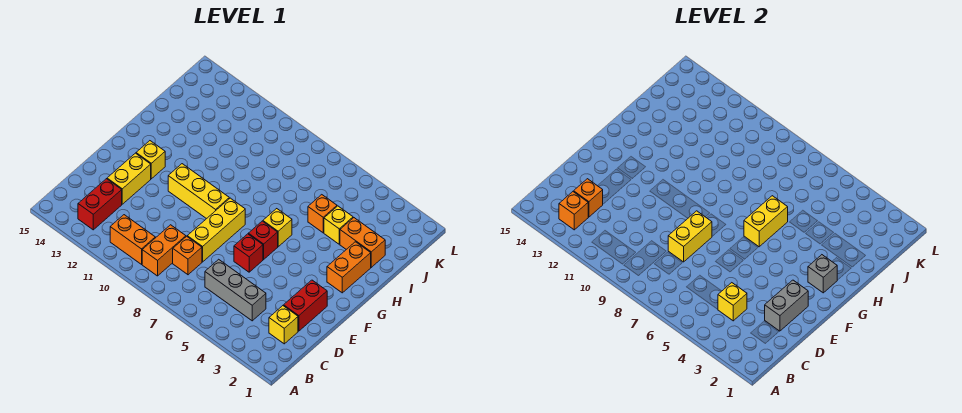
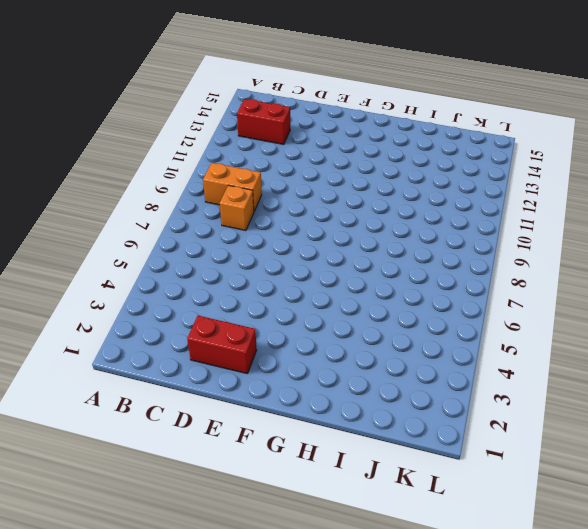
none -> orange brick B10:B11 level 1
none -> yellow brick C2 level 1
none -> grey brick C4:C6 level 1

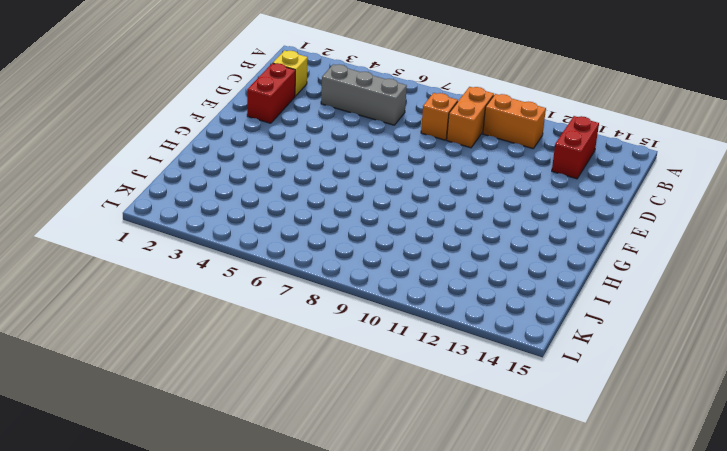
none -> yellow brick D8:F8 level 1
none -> yellow brick D13:E13 level 1
none -> red brick E6 level 1

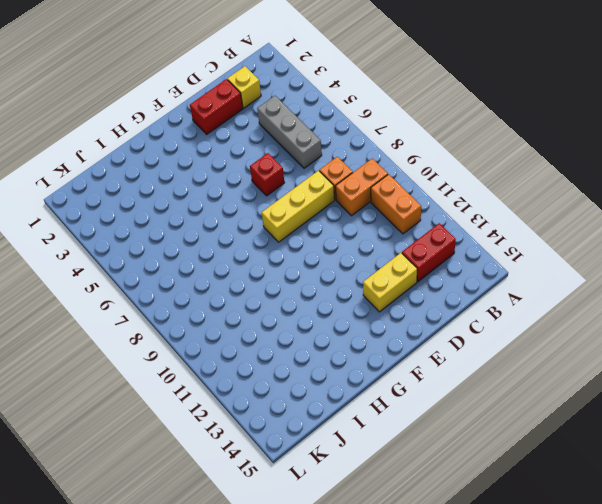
none -> red brick F6 level 1
none -> yellow brick F9:F11 level 1
none -> yellow brick F13 level 1

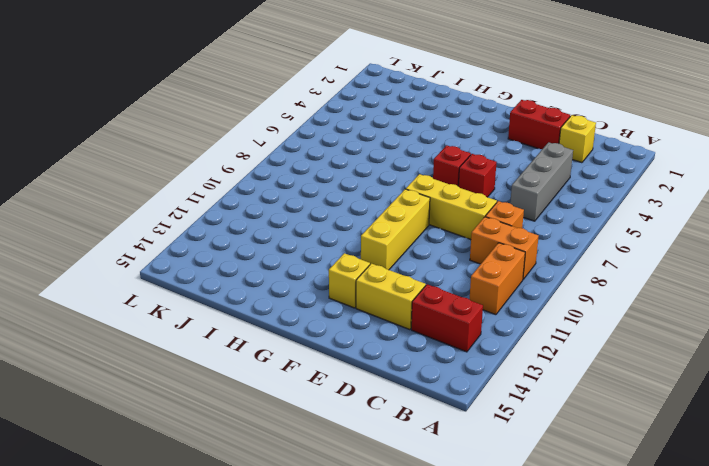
none -> orange brick G2:H2 level 1
none -> yellow brick G6 level 1
none -> orange brick I2:I3 level 1

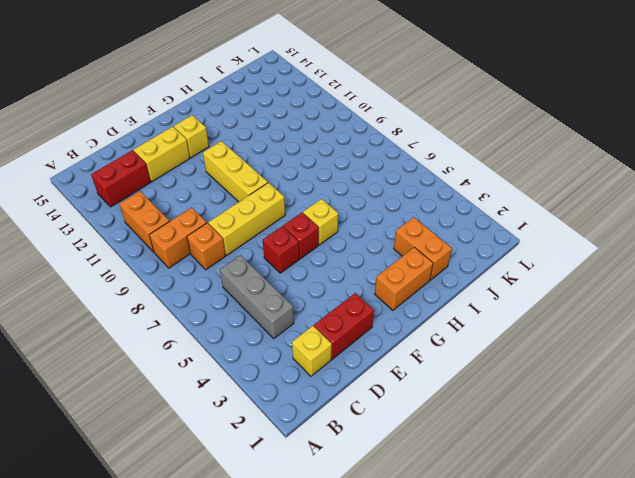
none -> yellow brick I4 level 1
none -> orange brick I5 level 1
none -> orange brick B13 level 2

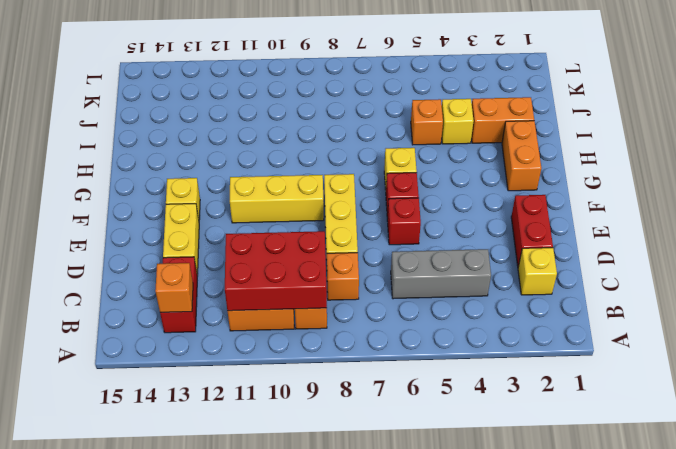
red brick B9:C11 level 2 -> none
none -> yellow brick C4 level 2
none -> orange brick C13 level 2
none -> grey brick D2:E2 level 2

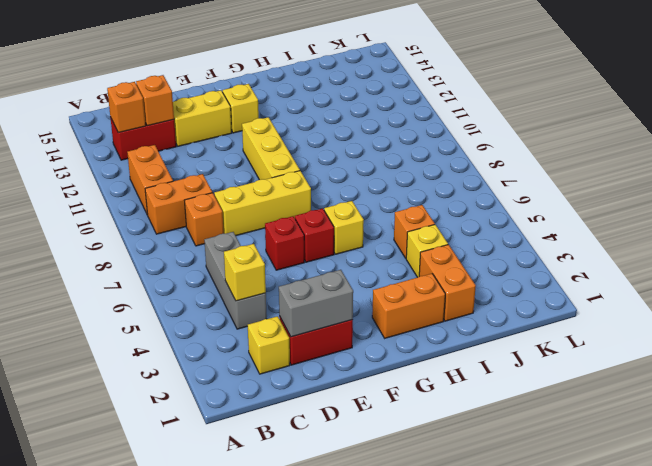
none -> yellow brick D8:E8 level 2
none -> grey brick G2 level 2
none -> yellow brick G6:H6 level 2

